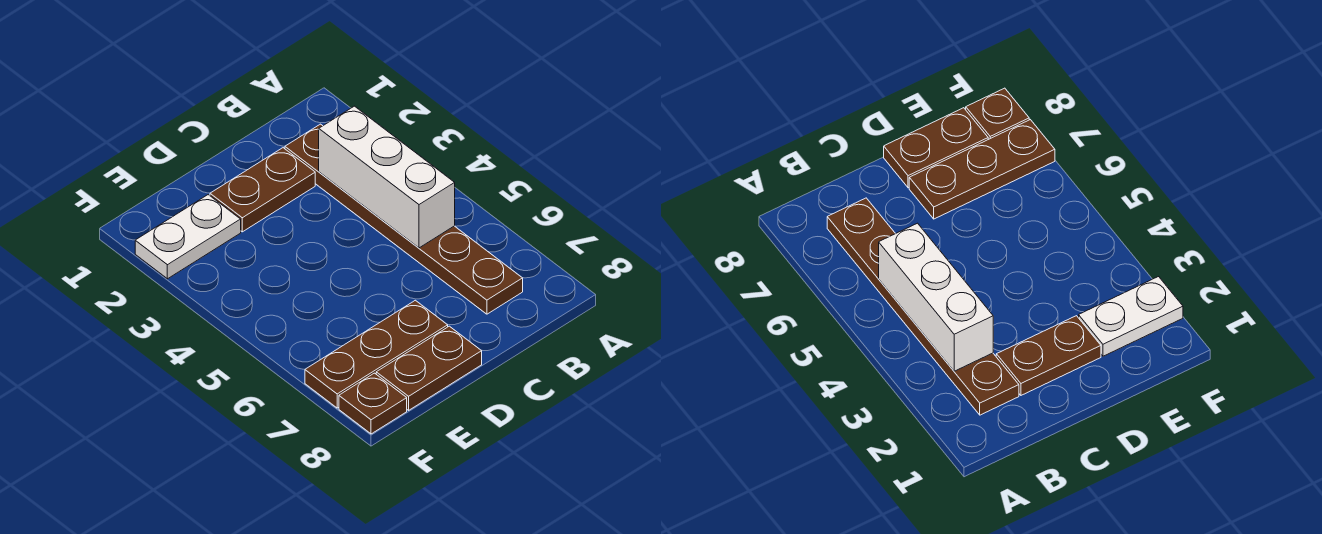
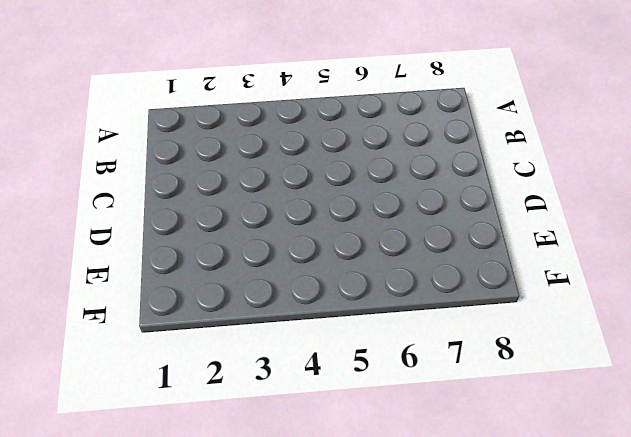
none -> brown plate B2:B7 level 1
none -> brown plate C2:D2 level 1

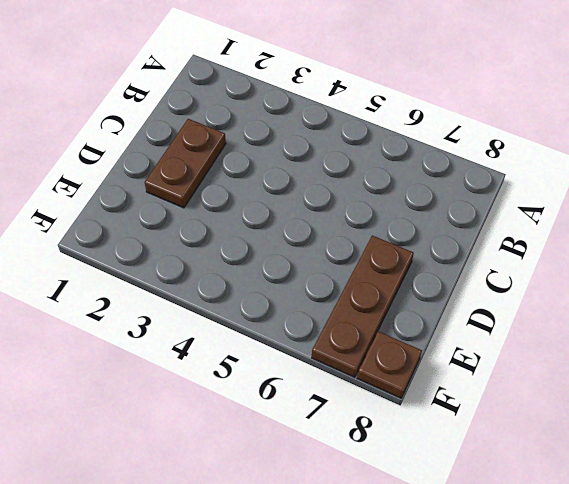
none -> brown plate B2:B7 level 1
none -> brown plate D8:E8 level 1

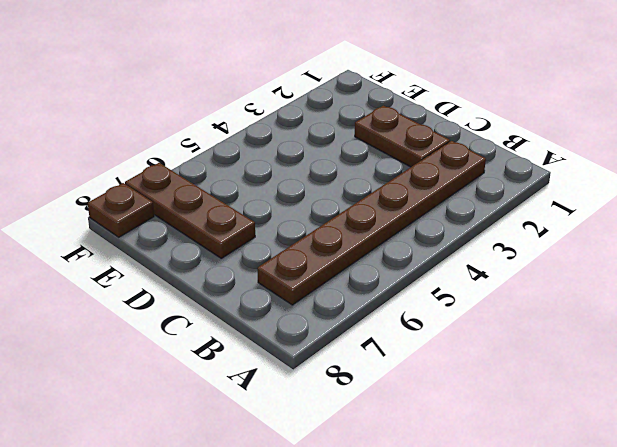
none -> brown plate D8:E8 level 1
none -> white plate E2:F2 level 1

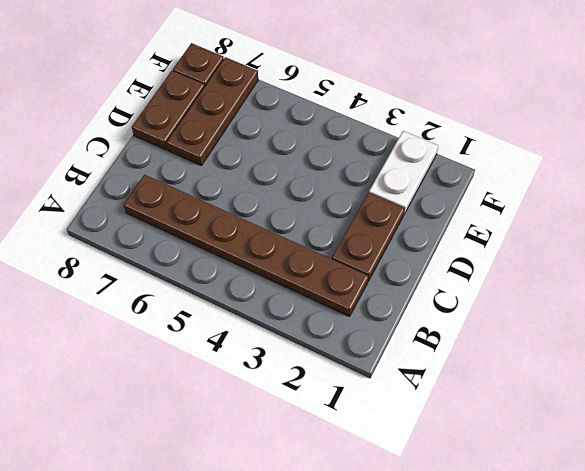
none -> white brick B3:B5 level 2

